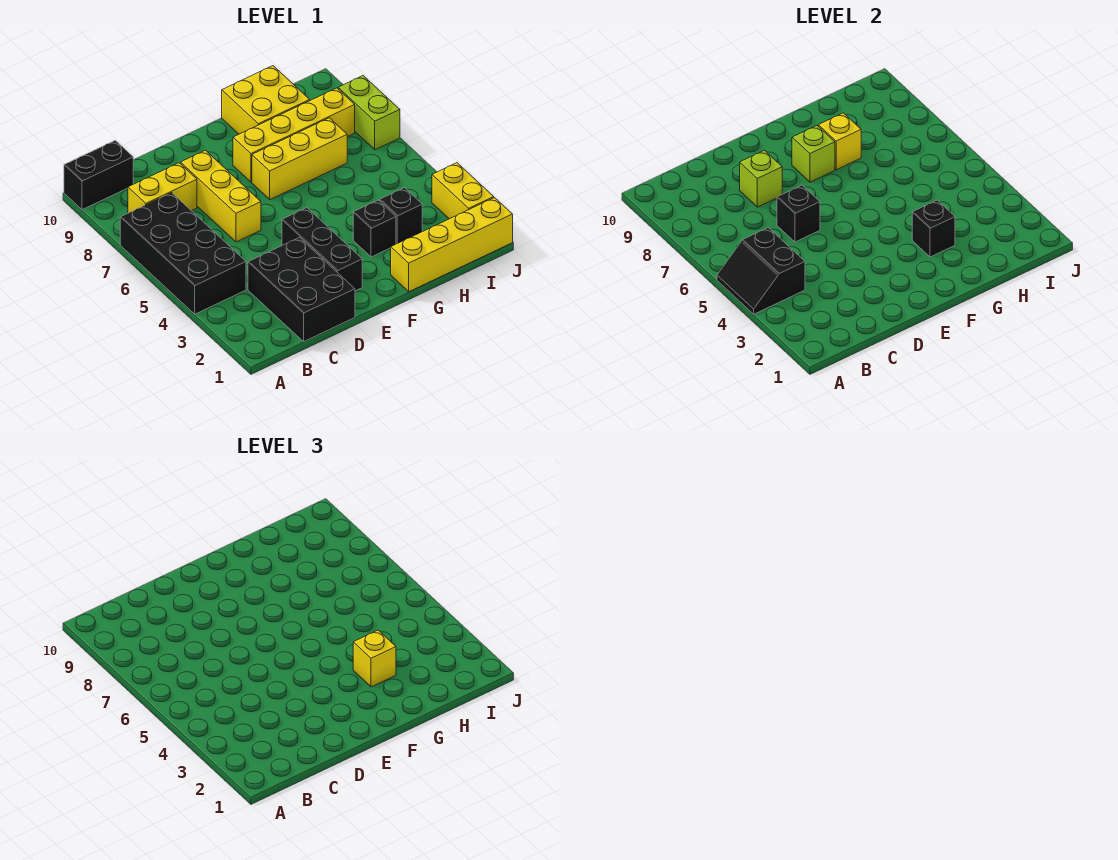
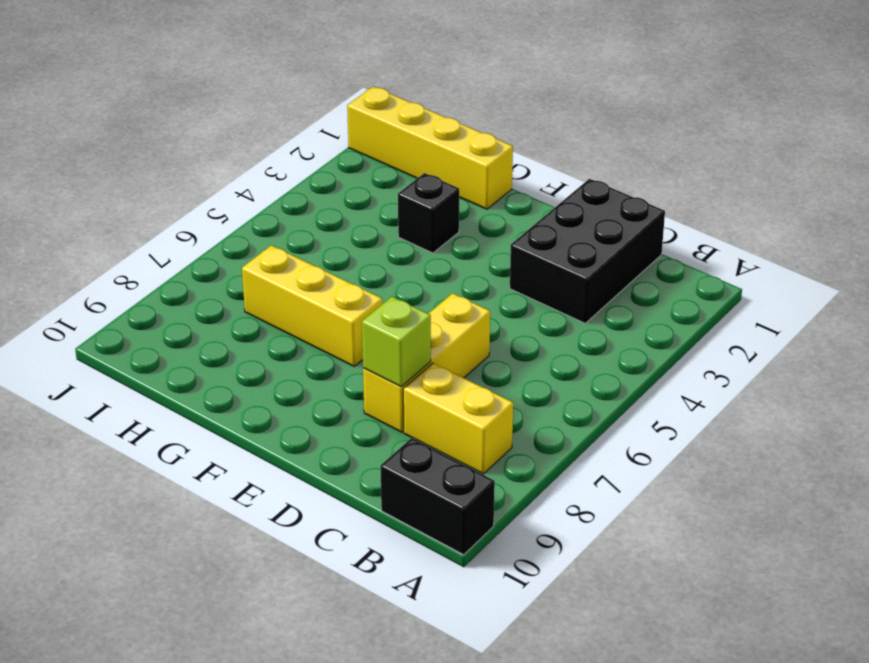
none -> black brick A4:B7 level 1
none -> black brick E2:E4 level 1
none -> yellow brick F8:I8 level 1

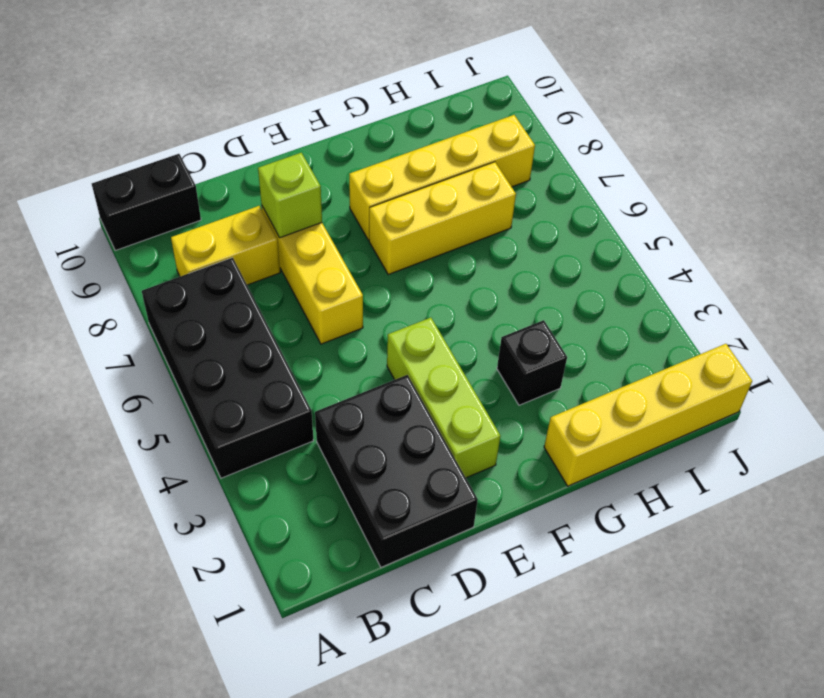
lime brick E2:E4 level 1 -> black brick E2:E4 level 1
none -> yellow brick G9:H10 level 1
none -> black brick H3 level 1
none -> yellow brick J2:J3 level 1

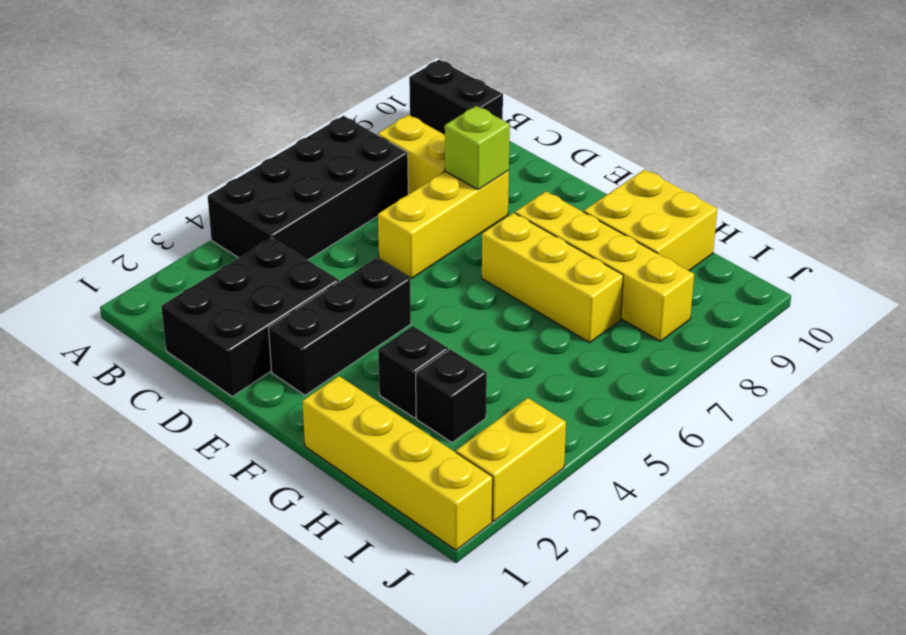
none -> lime brick J7:J8 level 1
none -> black slope A4:B5 level 2 top B
none -> black brick D6 level 2

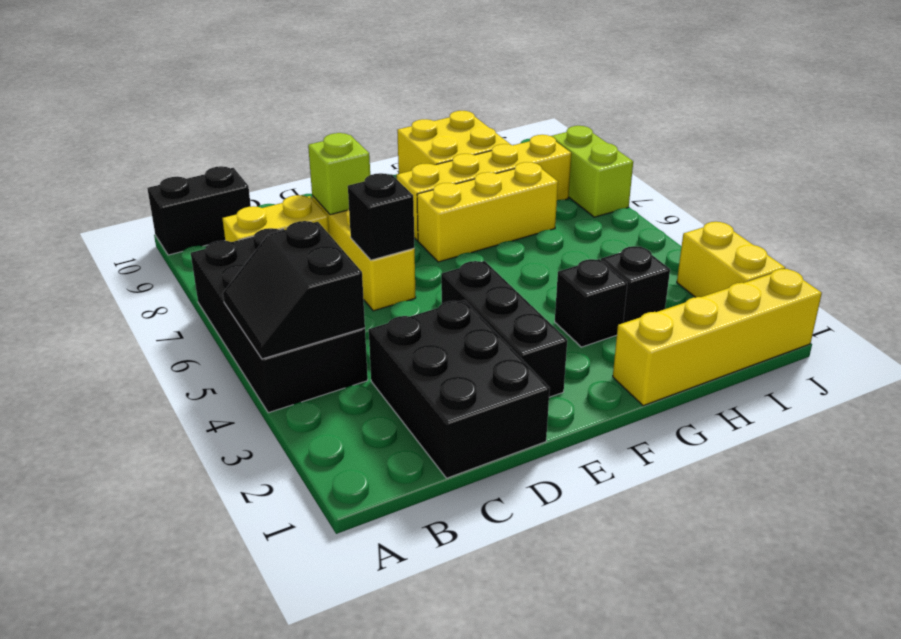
none -> lime brick F8 level 2
none -> black brick G3 level 2
none -> yellow brick G8 level 2

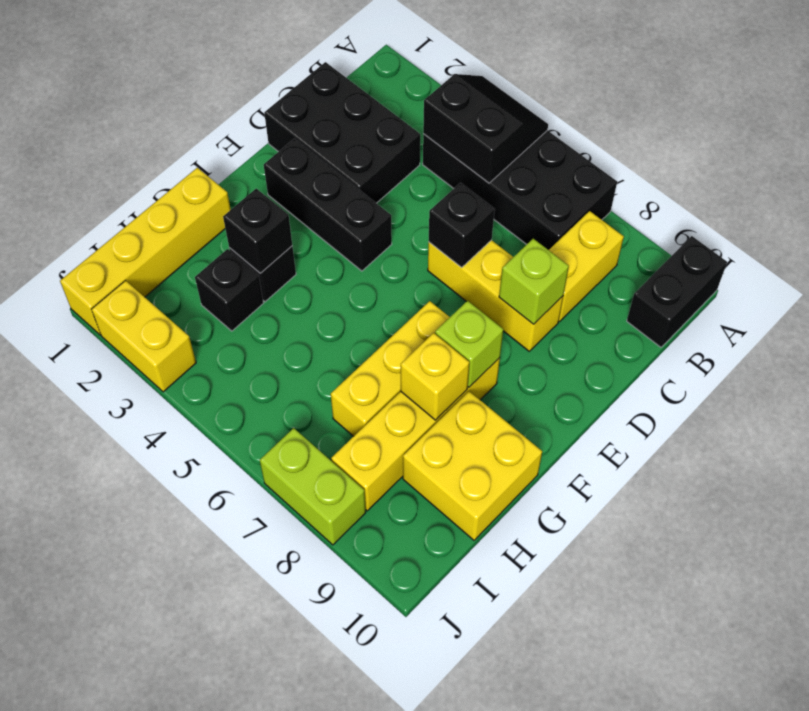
none -> yellow brick G3 level 3

